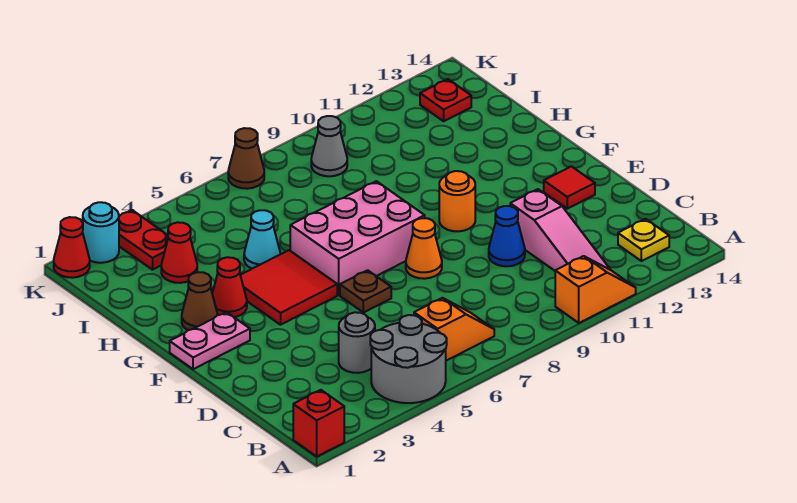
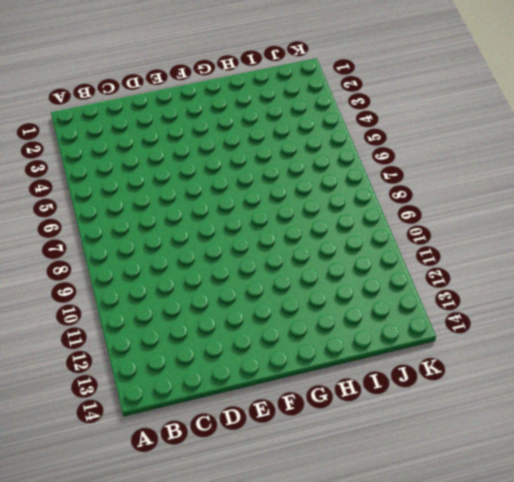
none -> red brick A1 level 1
none -> grey round brick A4:B5 level 1
none -> orange slope A10:A11 level 1 top 10

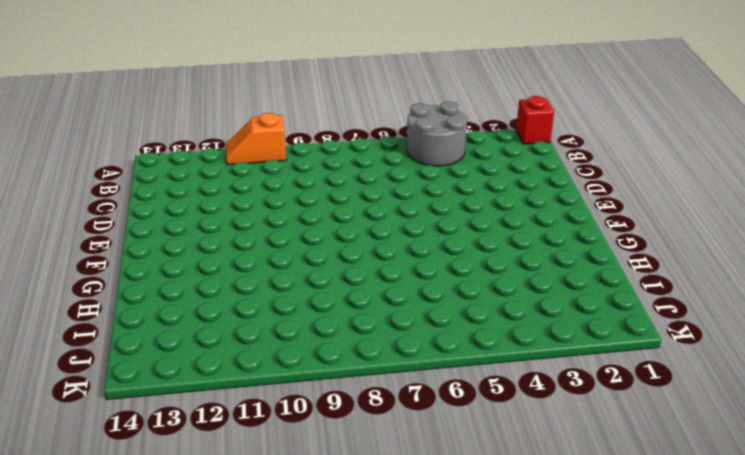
none -> orange slope B6:B7 level 1 top 6
none -> pink slope B11:D11 level 1 top D
none -> yellow plate B13 level 1

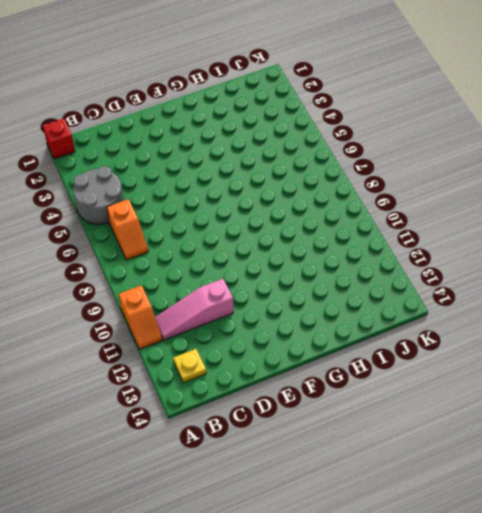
none -> grey round brick C4 level 1
none -> blue cone D10 level 1
none -> brown plate E6 level 1

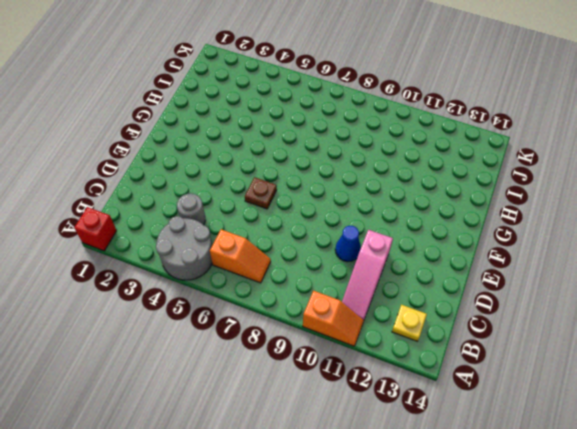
none -> orange cone E8 level 1
none -> red tile E13 level 1
none -> pink plate F1:F2 level 1

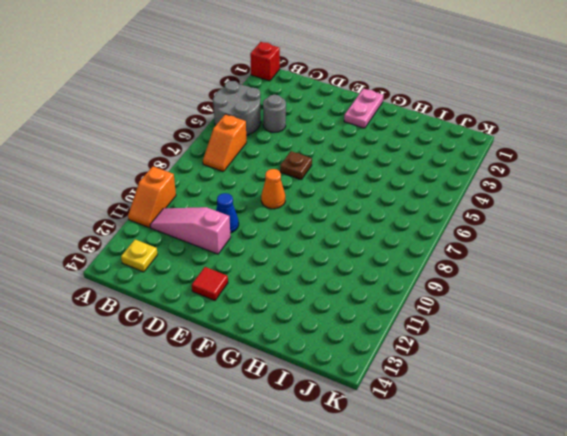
none -> red tile F4:G5 level 1
none -> pink brick F6:G8 level 1
none -> orange round brick F10 level 1

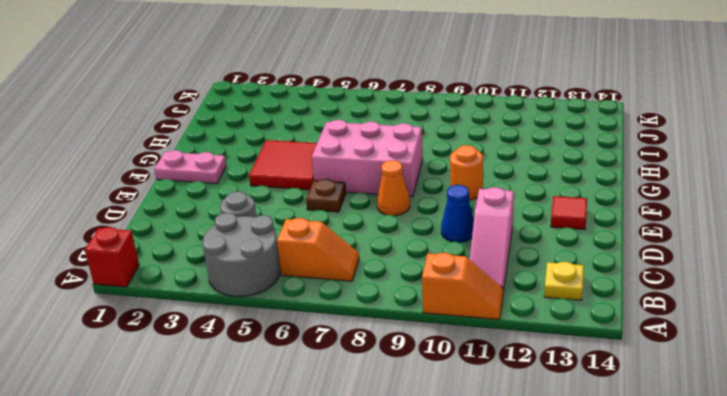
none -> brown cone G2 level 1
none -> red cone G3 level 1
none -> cyan cone H5 level 1

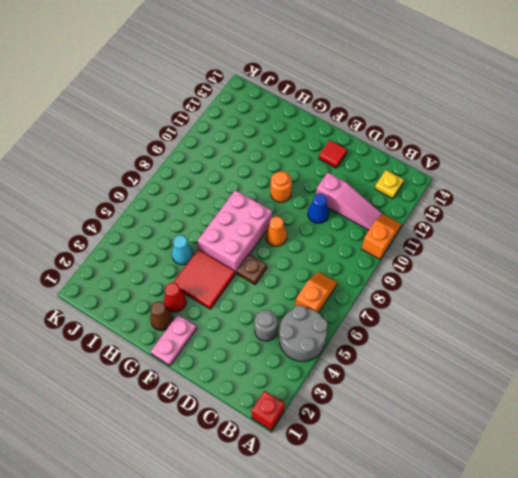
none -> red cone I3 level 1
none -> red plate J3:K3 level 1
none -> grey cone J9 level 1

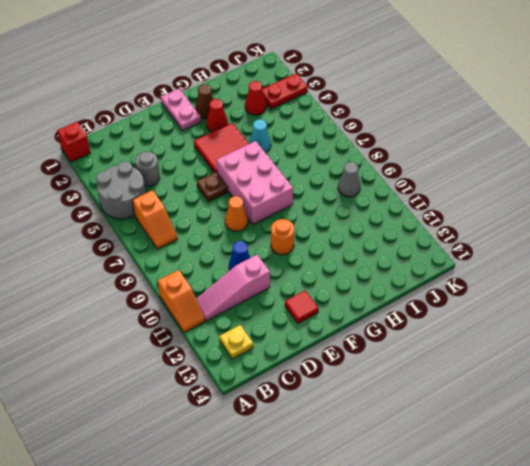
none -> red plate J13 level 1
none -> red cone K1 level 1
none -> cyan round brick K2 level 1

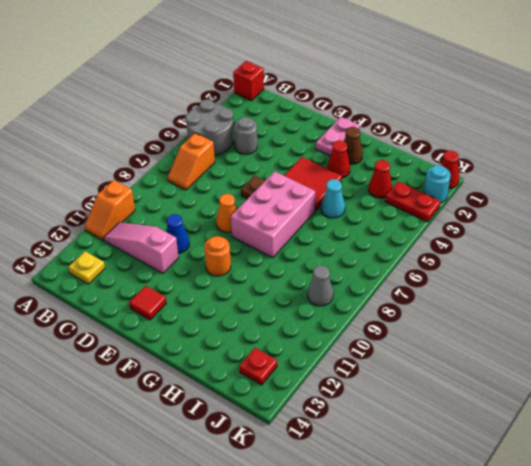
none -> brown cone K7 level 1

